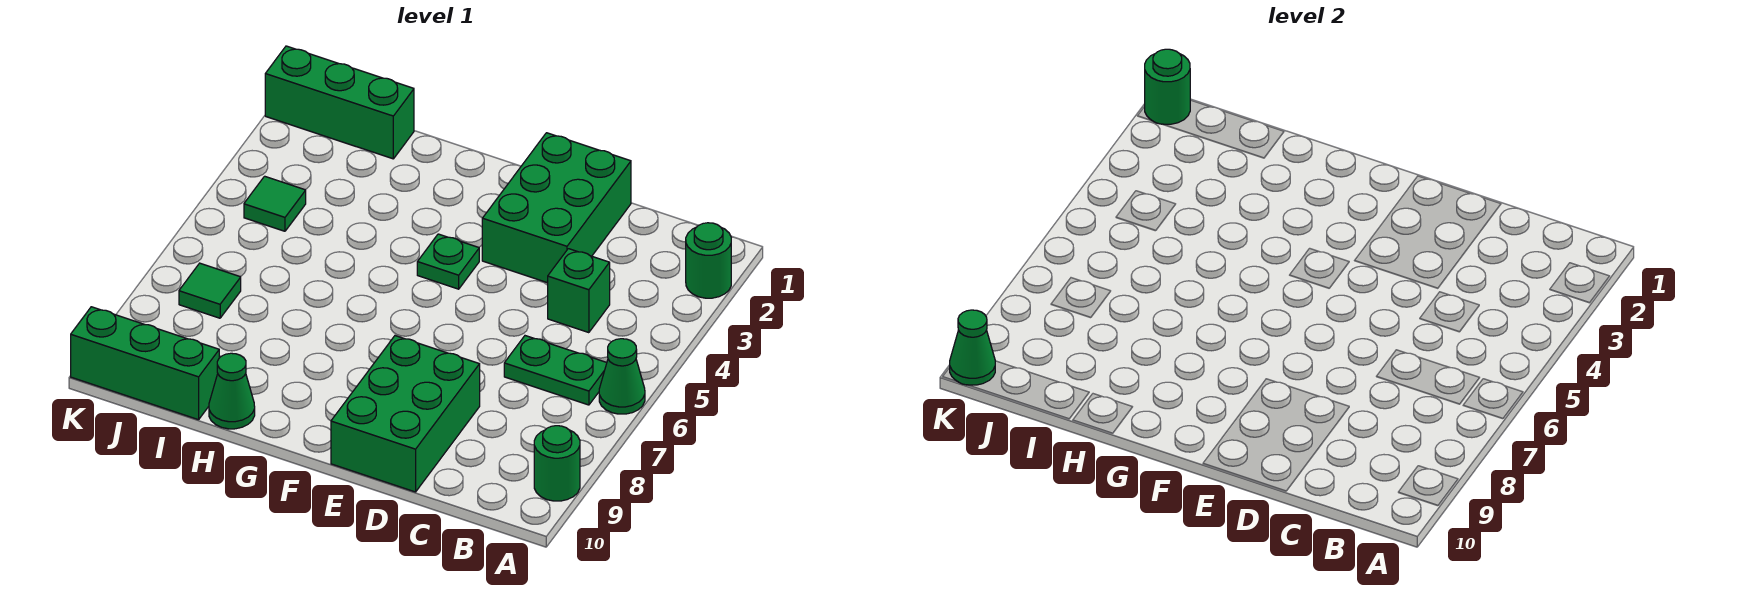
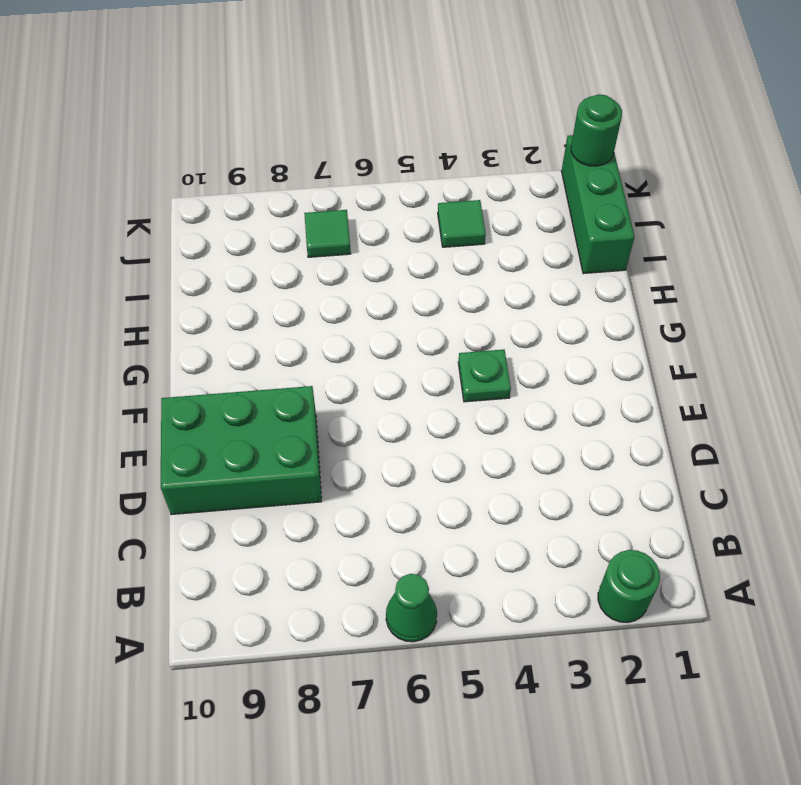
none -> green round brick A9 level 1
none -> green plate B6:C6 level 1
none -> green brick C4 level 1

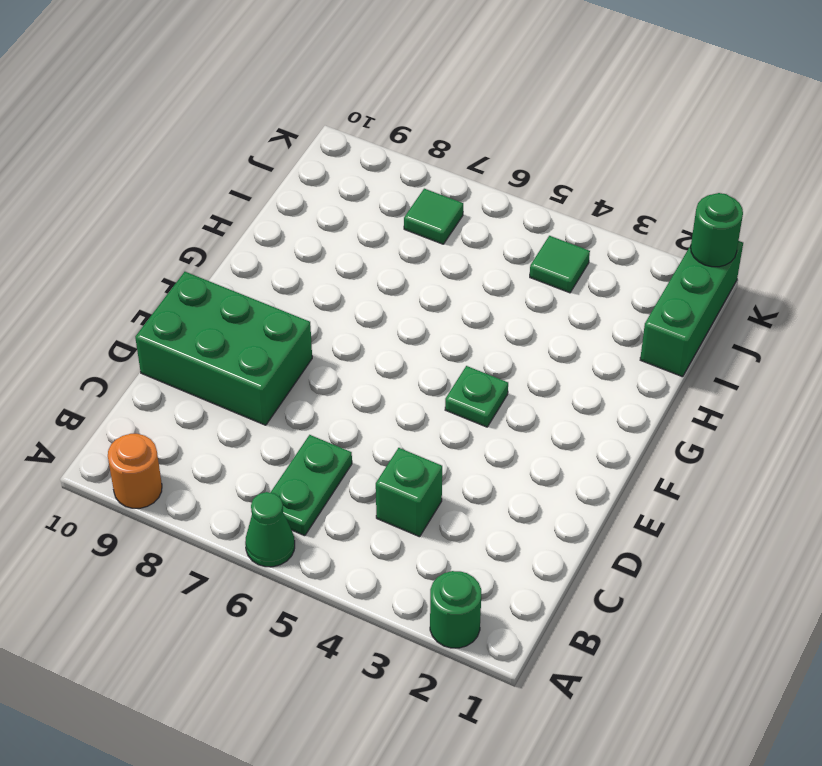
orange round brick A9 level 1 -> green round brick A9 level 1
none -> green brick D1:E3 level 1
none -> green cone H10 level 1
none -> green brick I10:K10 level 1

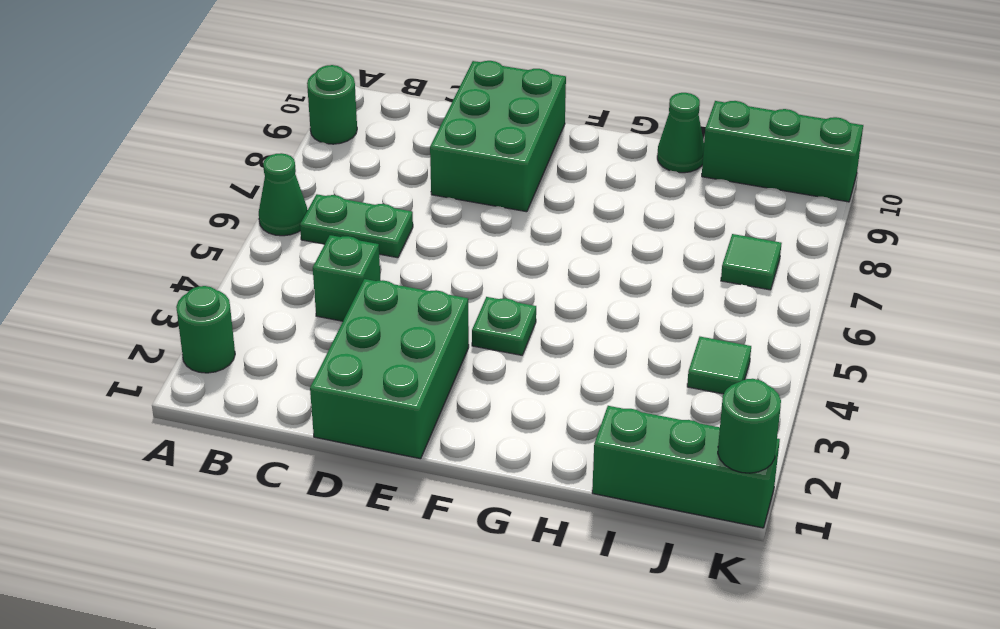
none -> green cone K10 level 2

